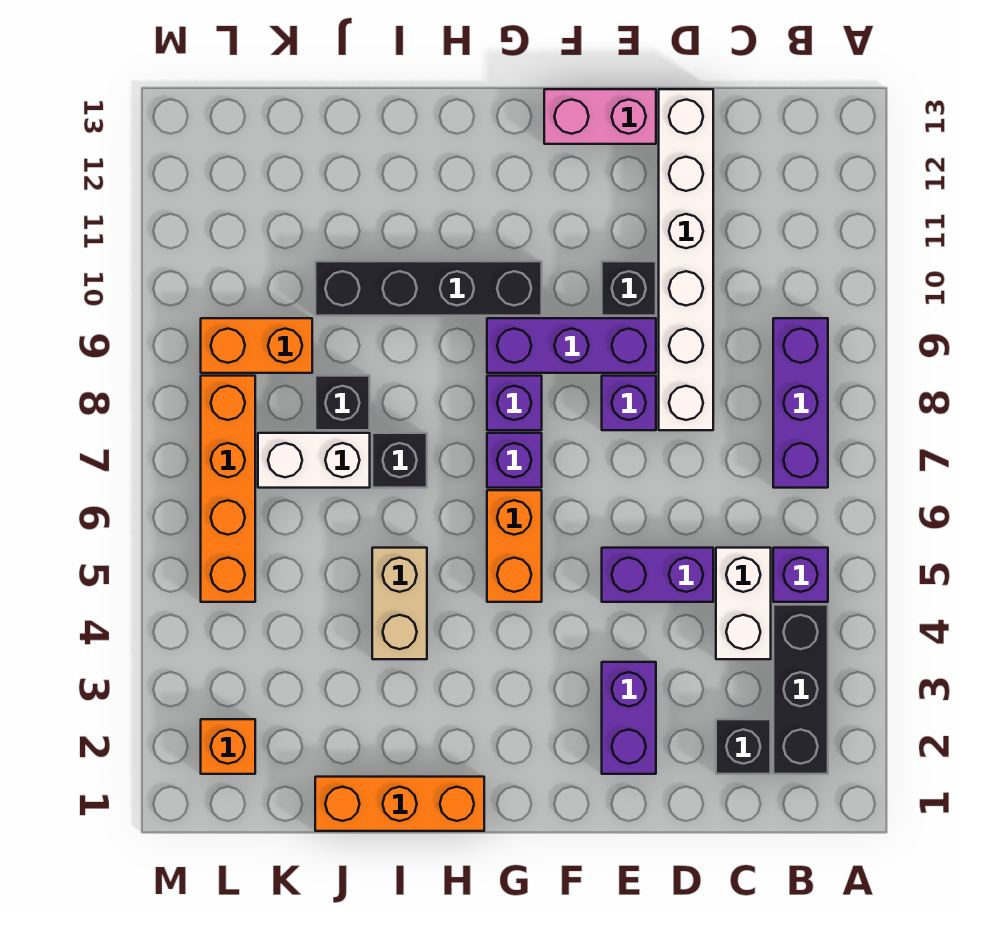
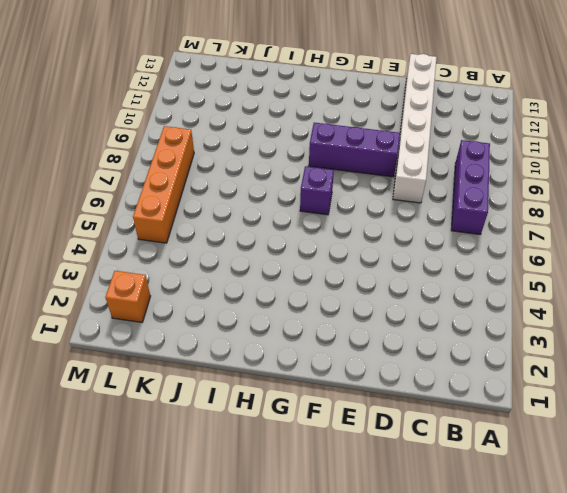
none -> black brick B2:B4 level 1
none -> purple brick B5 level 1
none -> black brick C2 level 1

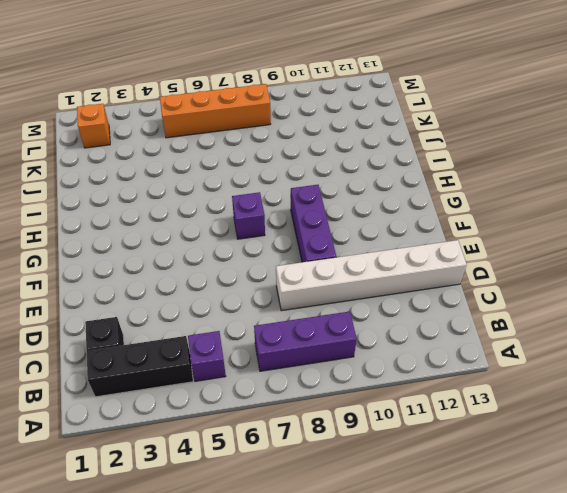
none -> white brick C4:C5 level 1
none -> purple brick D5:E5 level 1
none -> purple brick E2:E3 level 1

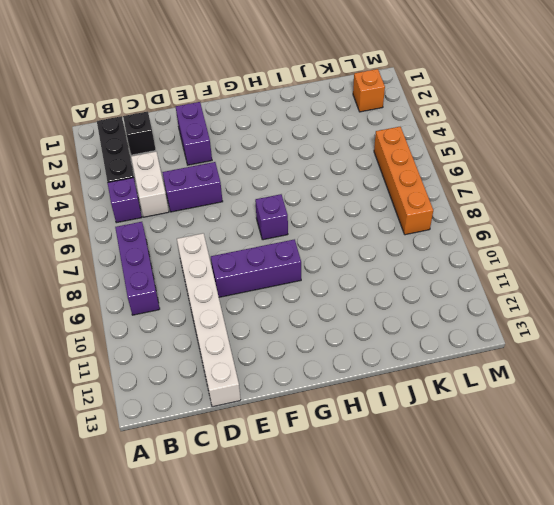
none -> purple brick E8 level 1
none -> black brick E10 level 1
none -> pink brick E13:F13 level 1

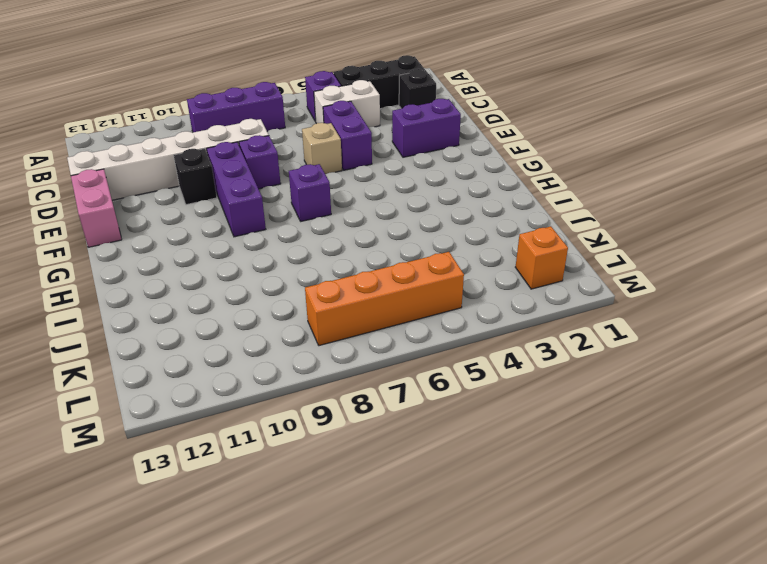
tan brick E6 level 1 -> none
none -> orange brick G5:G6 level 1
none -> purple brick G8 level 1
none -> black brick G10:J10 level 1

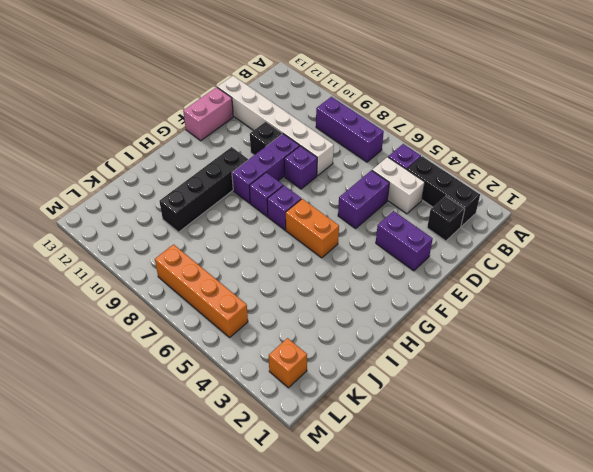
none -> orange brick H1:J1 level 1
none -> tan brick I4:I5 level 1
none -> black brick I7 level 1

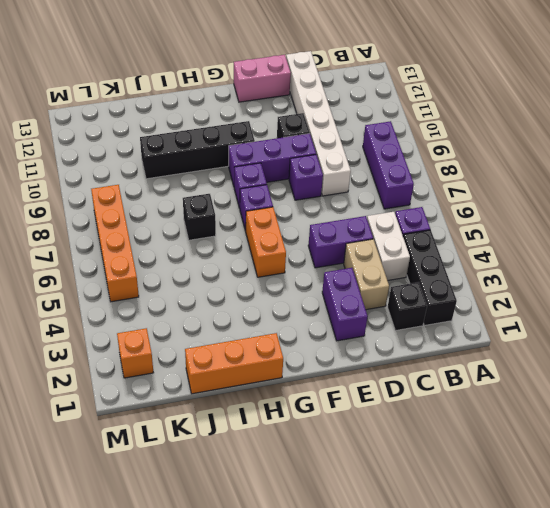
tan brick D3:D4 level 1 -> tan brick I4:I5 level 1
none -> white brick J7:K7 level 1
none -> black brick J8 level 1
none -> orange brick K9:L9 level 1

